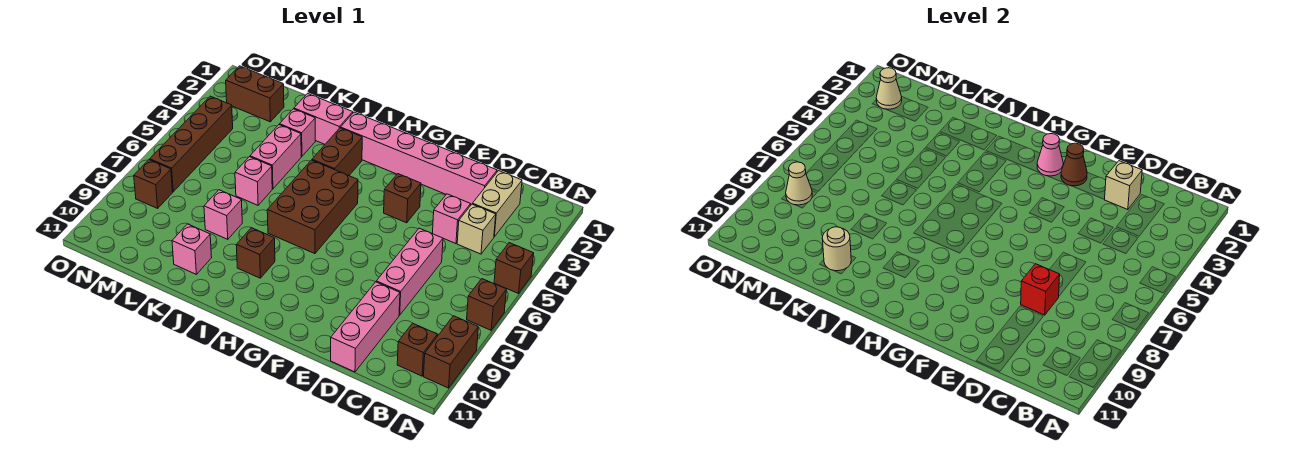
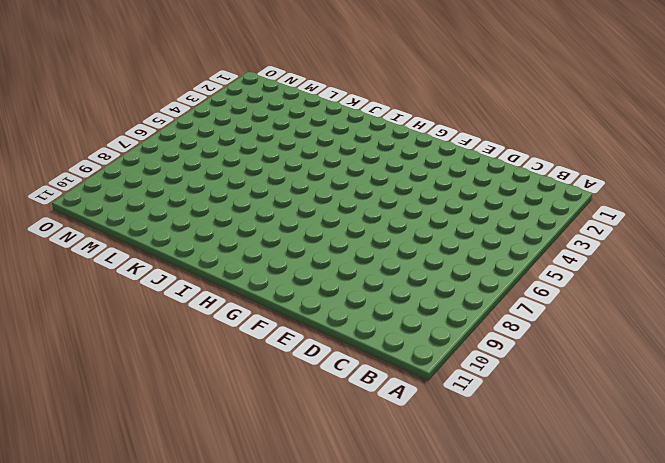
none -> brown brick A5 level 1
none -> brown brick A7 level 1
none -> brown brick A9:A10 level 1
none -> brown brick B10 level 1

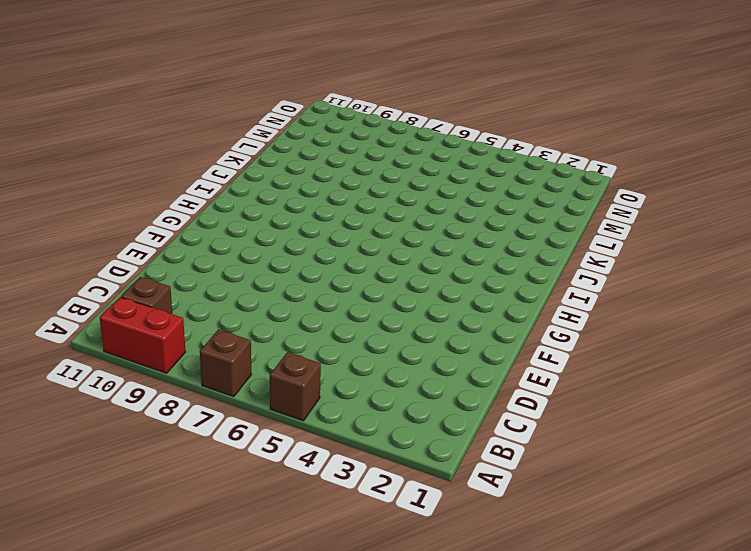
red brick A9:A10 level 1 -> brown brick A9:A10 level 1
none -> tan brick C2:C3 level 1
none -> tan brick C4 level 1
none -> pink brick D2:I2 level 1
none -> pink brick D4 level 1

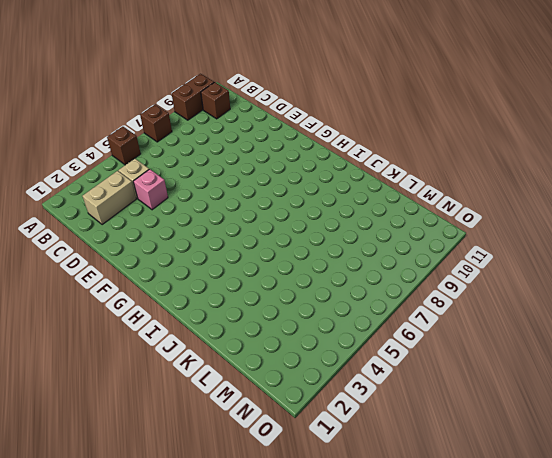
none -> pink brick D2:I2 level 1
none -> pink brick D6:D8 level 1
none -> pink brick D9:D11 level 1
none -> brown brick F4 level 1

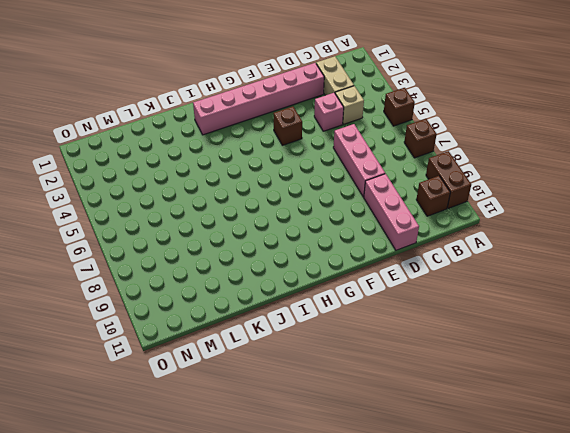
none -> brown brick H5:I7 level 1
none -> brown brick I3:I4 level 1
none -> brown brick I9 level 1
none -> pink brick J2:K2 level 1

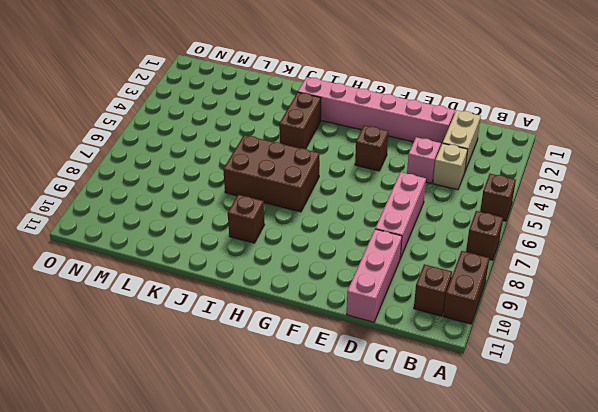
brown brick H6:J7 level 1 -> brown brick H5:I7 level 1
none -> pink brick J2:K2 level 1
none -> pink brick K3 level 1
none -> pink brick K4:K5 level 1
none -> pink brick K6 level 1

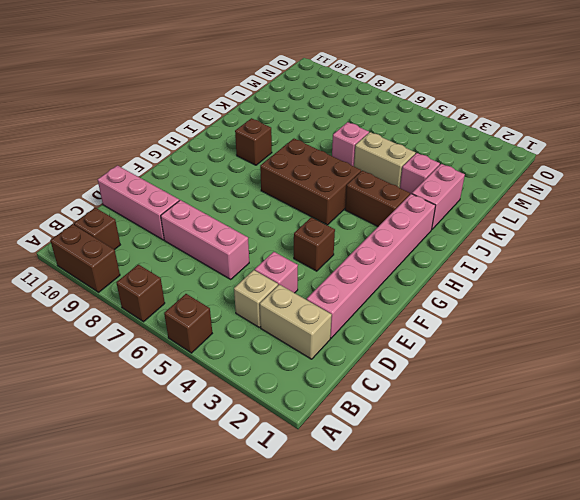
tan brick K4:K5 level 1 -> pink brick K4:K5 level 1
none -> pink brick K8 level 1
none -> pink brick K10 level 1
none -> brown brick M2:N2 level 1
none -> brown brick N4:N7 level 1

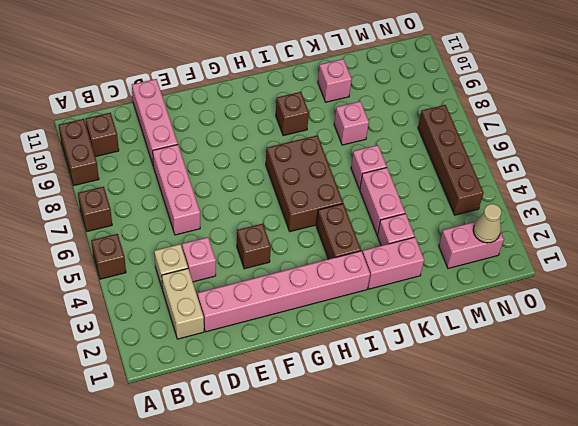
pink brick M2:N2 level 1 -> brown brick M2:N2 level 1
none -> brown brick N8 level 1
none -> tan brick D2 level 2
none -> red brick D8 level 2
none -> brown cone F2 level 2

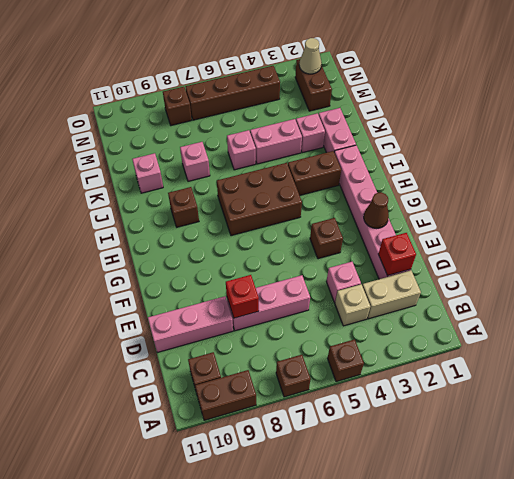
red brick D2 level 2 -> tan brick D2 level 2
none -> pink cone G2 level 2
none -> tan round brick K10 level 2
none -> tan cone N8 level 2

